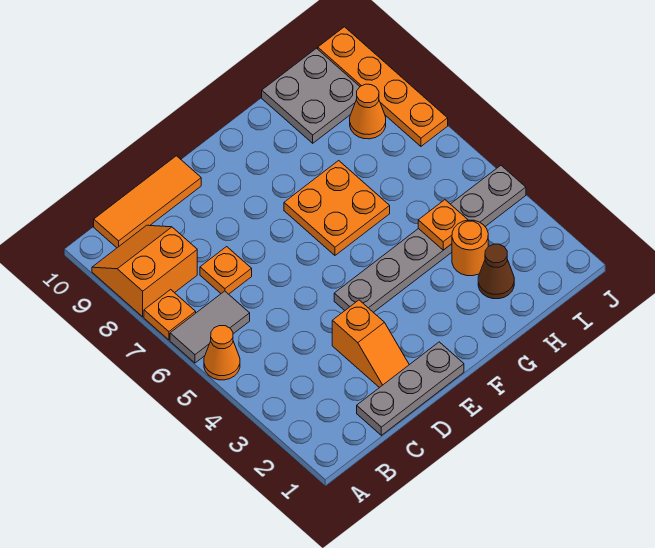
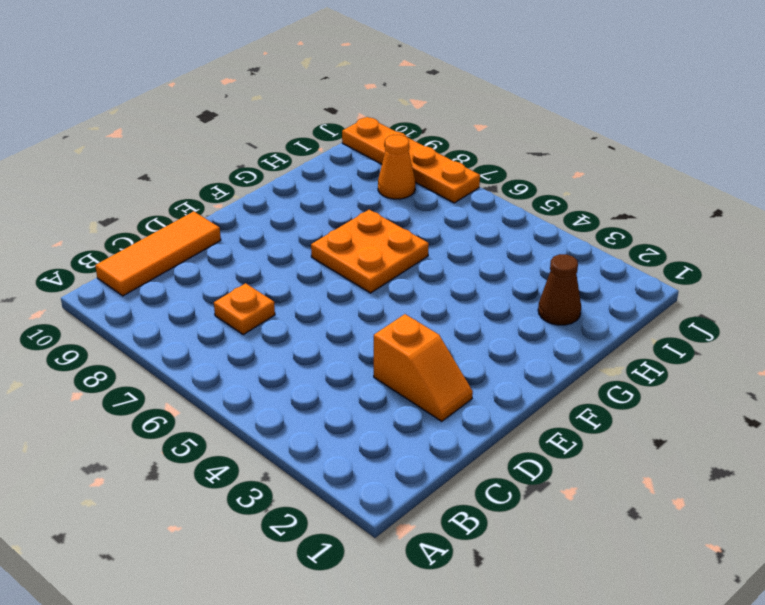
none -> orange cone A5 level 1
none -> grey tile A6:B6 level 1
none -> orange plate A7 level 1

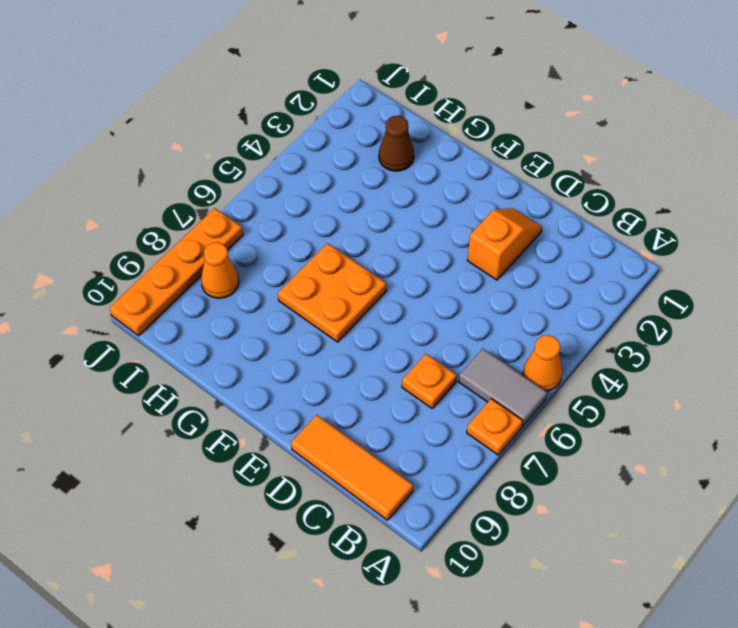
none -> orange slope A8:B9 level 1 top 8
none -> grey plate C1:E1 level 1
none -> grey plate E4:J4 level 1

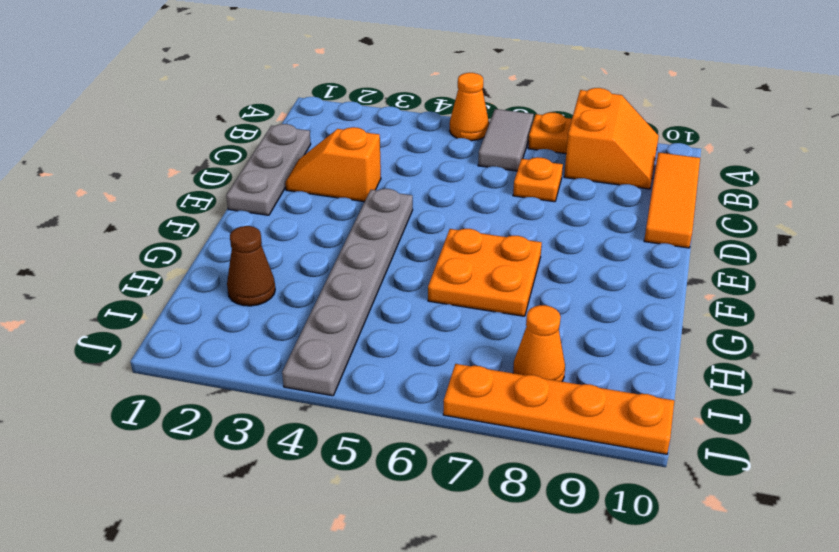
none -> orange round brick H3 level 1
none -> grey plate H9:I10 level 1
none -> orange plate H4 level 2

